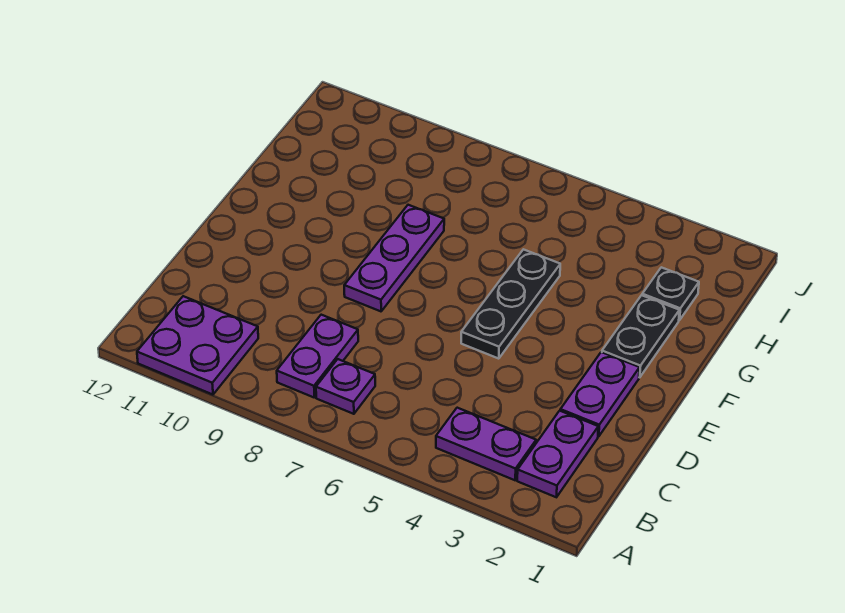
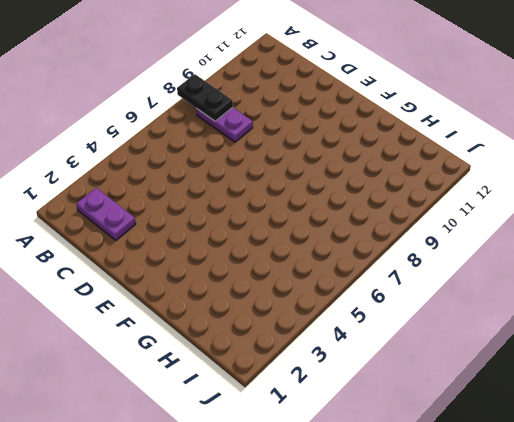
black plate A8:B8 level 2 -> black plate F2:G2 level 1
none -> purple plate A10:B11 level 1
none -> purple plate B3:B4 level 1

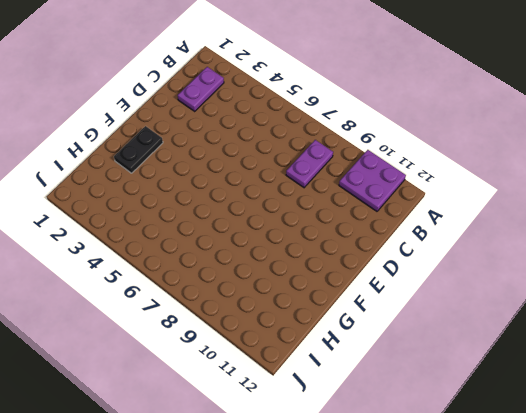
none -> purple plate B3:B4 level 1
none -> purple plate B7 level 1

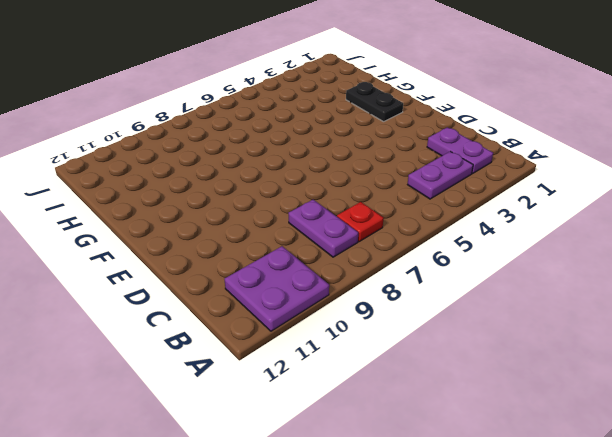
red plate B7 level 1 -> purple plate B7 level 1
none -> purple plate D2:E2 level 1
none -> black plate E5:G5 level 1

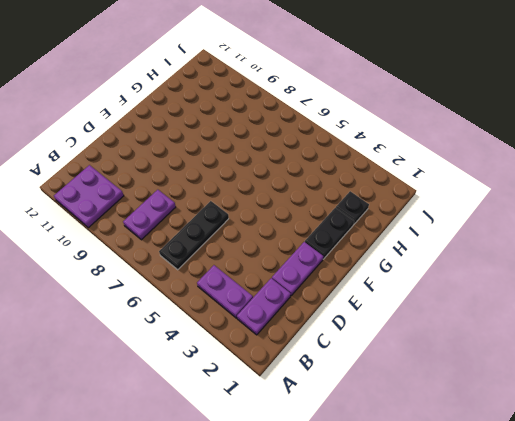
black plate B6:D6 level 1 -> black plate E5:G5 level 1
none -> purple plate B7 level 1
none -> purple plate E8:G8 level 1

